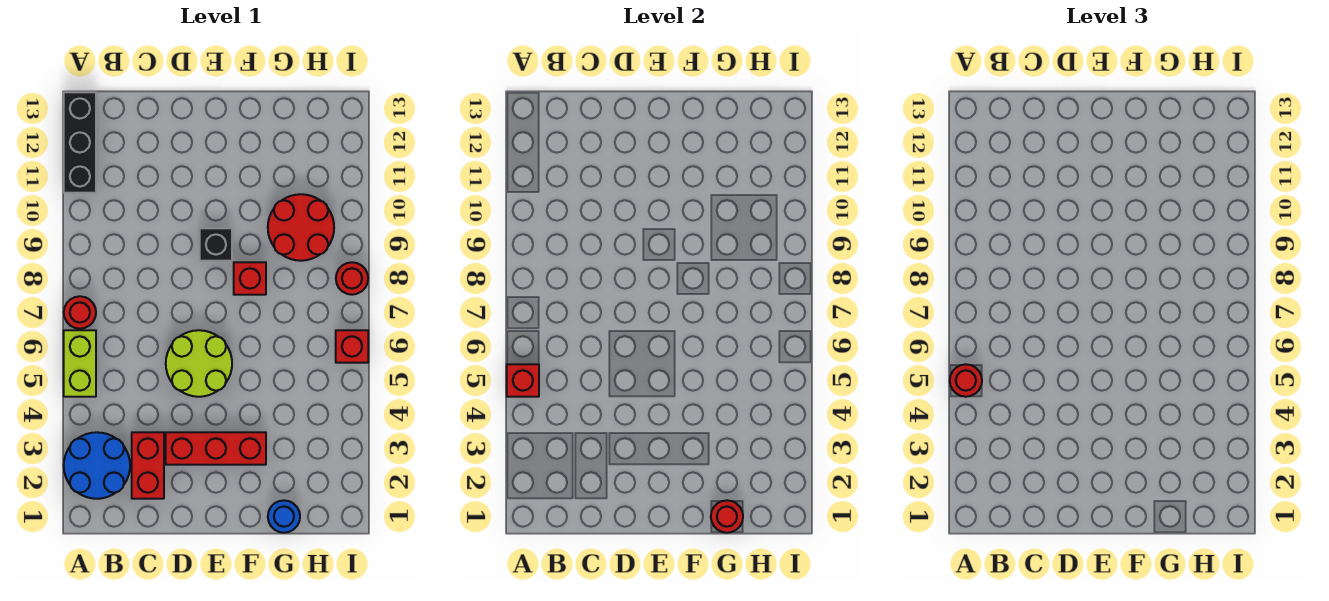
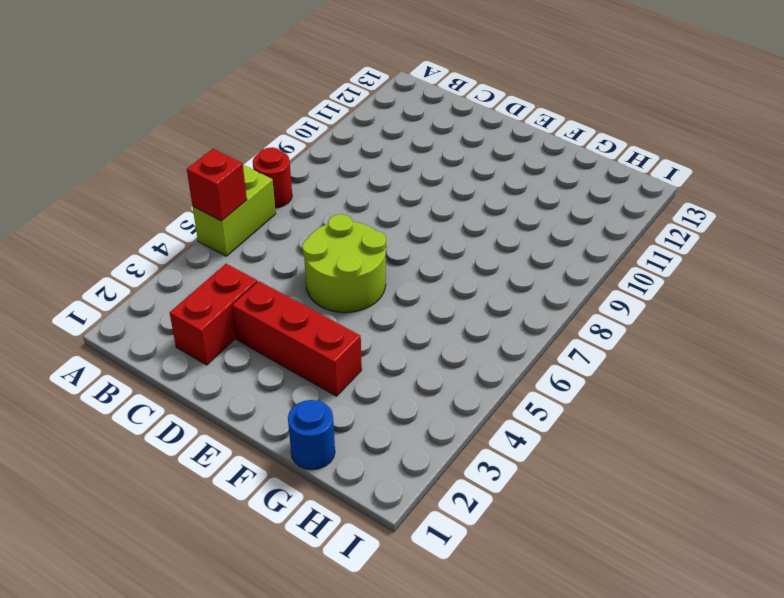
none -> blue round brick A2:B3 level 1
none -> black brick A11:A13 level 1
none -> black brick E9 level 1

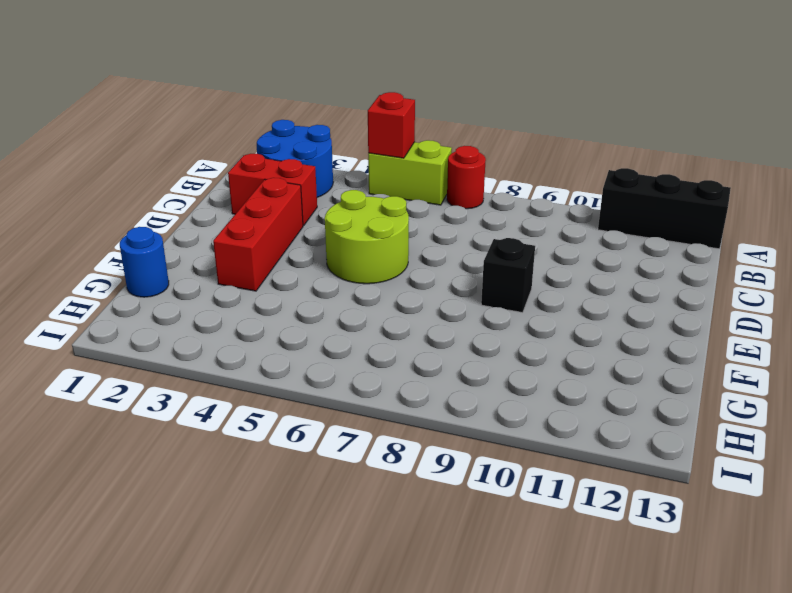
none -> red brick F8 level 1
none -> red round brick G9:H10 level 1
none -> red brick I6 level 1

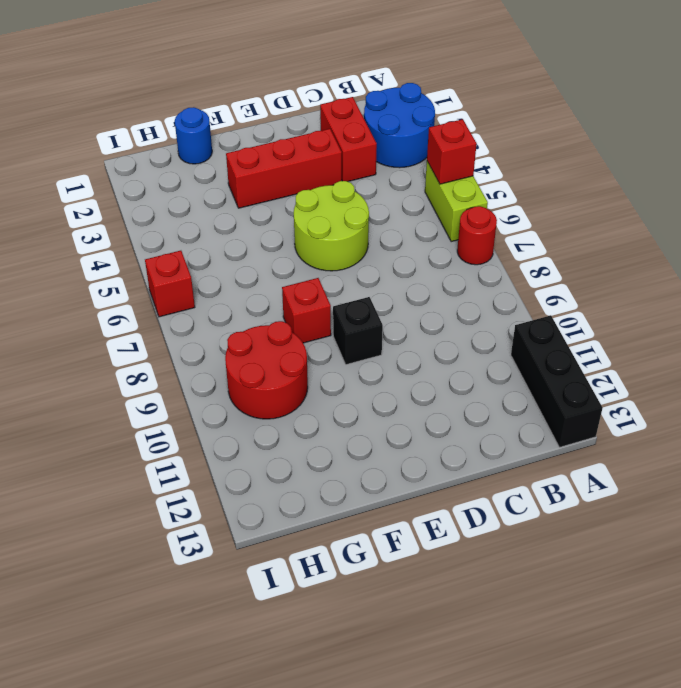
none -> red round brick I8 level 1
none -> red round brick G1 level 2
none -> red round brick A5 level 3

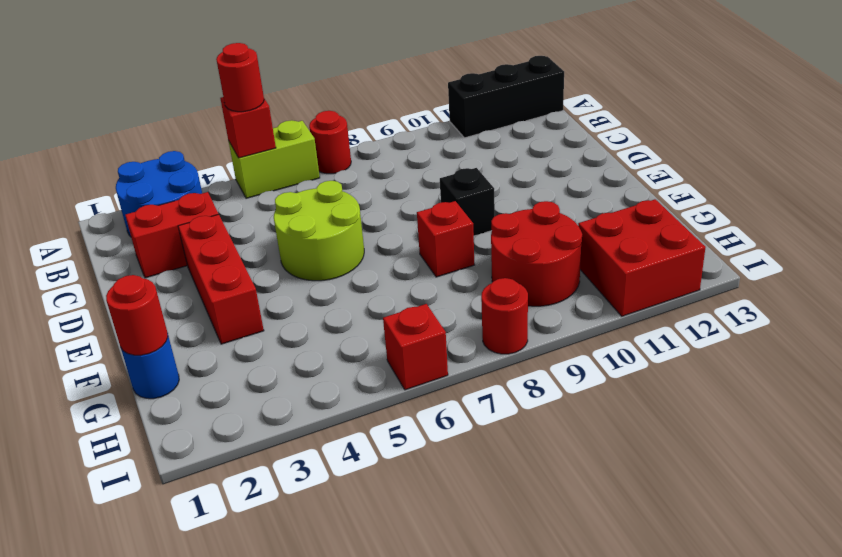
red brick H11:I12 level 1 -> none

